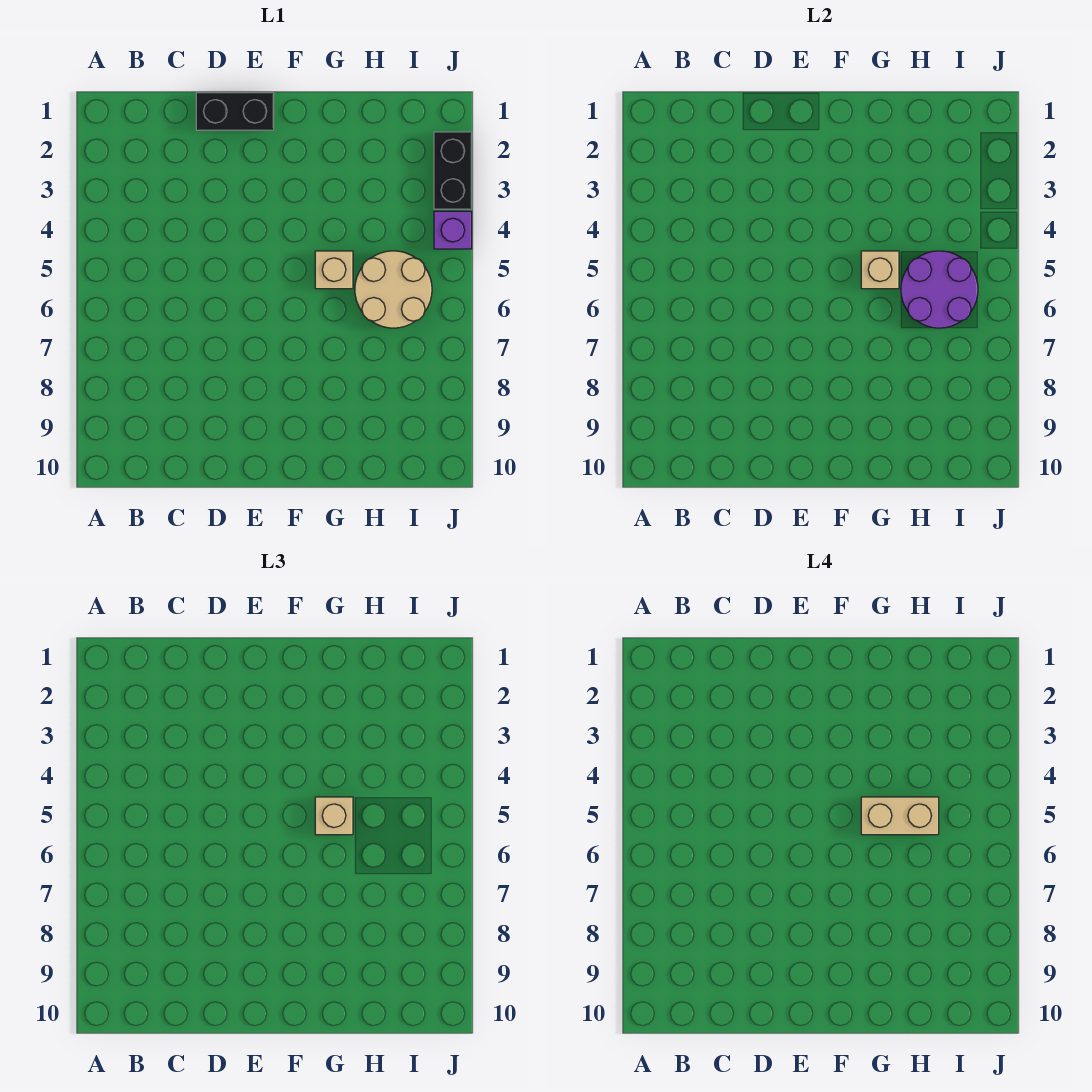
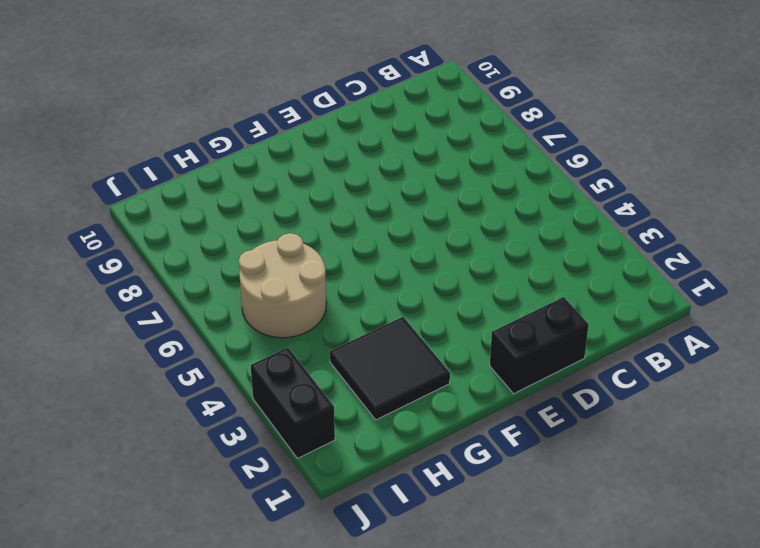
black tile G2:H3 level 1 -> none
none -> tan brick G5 level 1
none -> purple brick J4 level 1

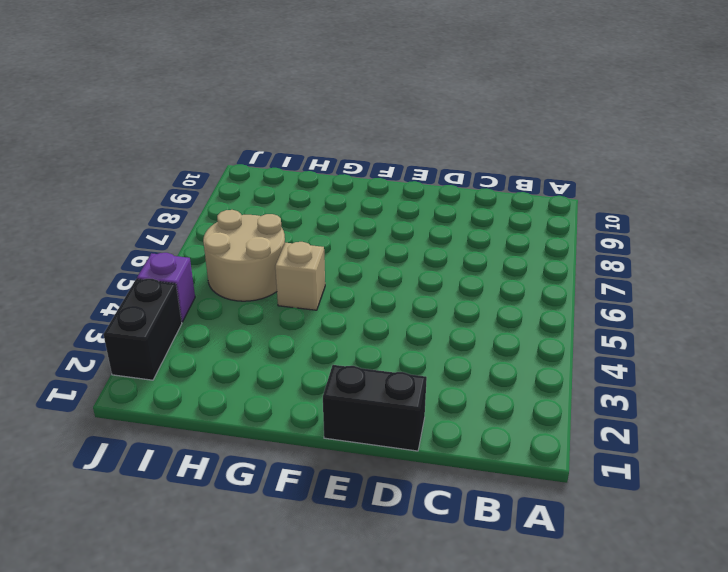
none -> tan brick G5 level 2
none -> purple round brick H5:I6 level 2

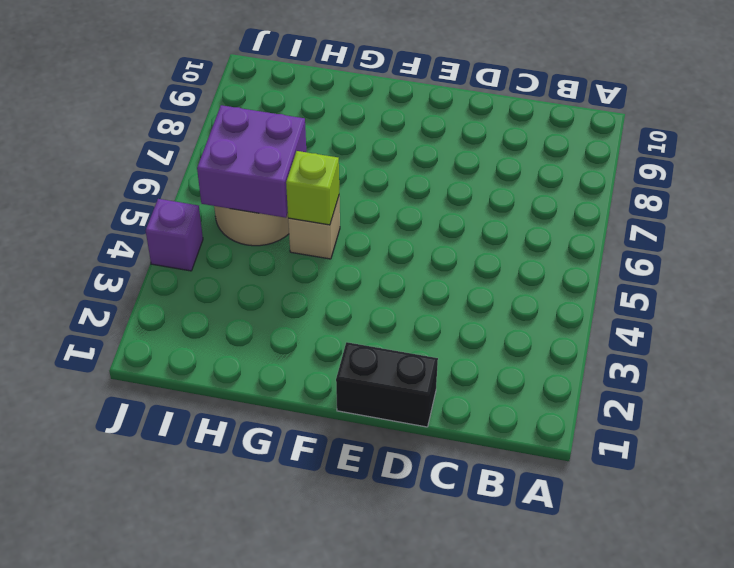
lime brick G5 level 2 -> tan brick G5 level 2
purple brick H5:I6 level 2 -> purple round brick H5:I6 level 2
none -> black brick J2:J3 level 1
none -> tan brick G5 level 3

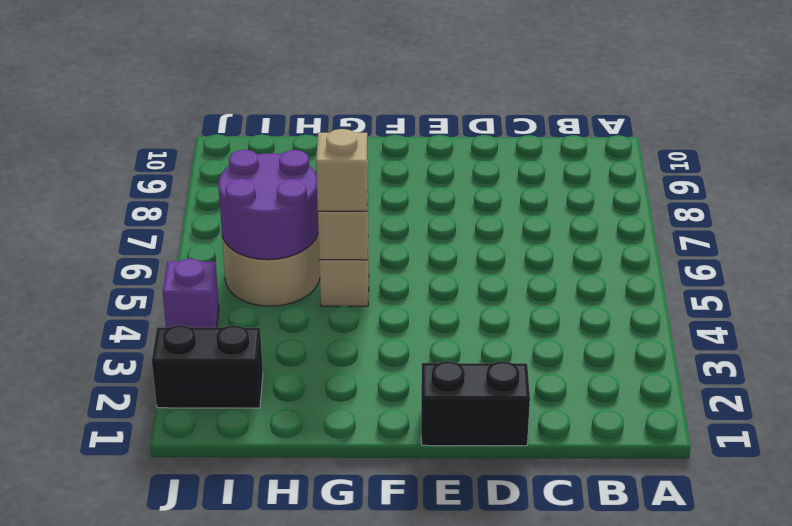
black brick I2:J2 level 1 -> black brick J2:J3 level 1
none -> tan brick G5:H5 level 4

